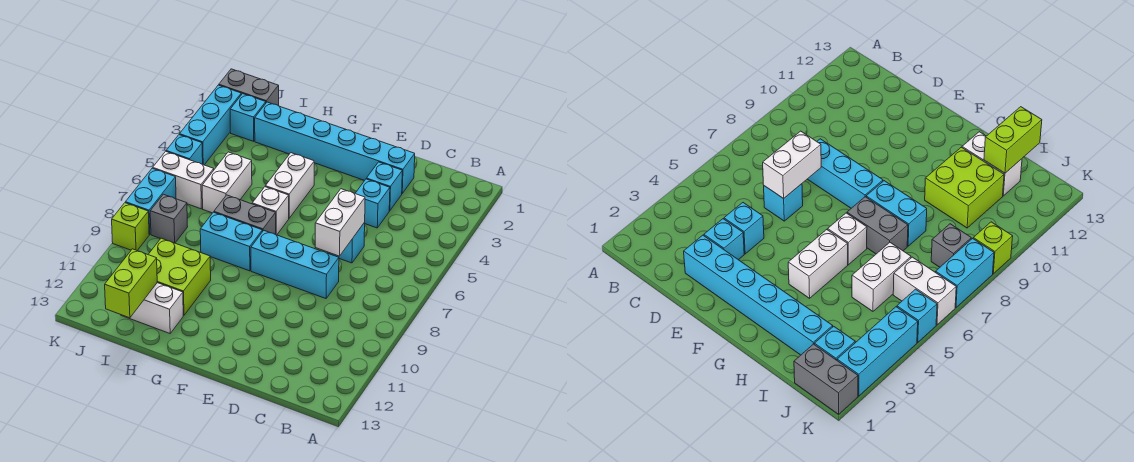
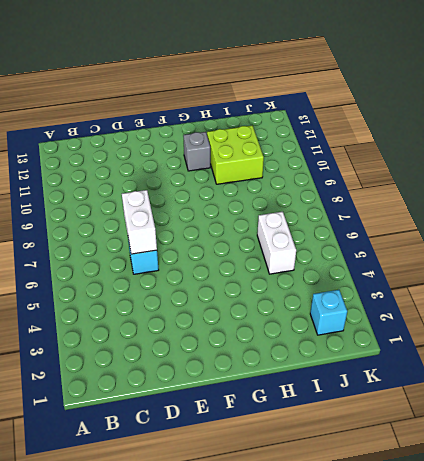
grey brick G11 level 1 -> grey brick J8 level 1
none -> cyan brick D2:I2 level 1
none -> cyan brick D3 level 1
none -> cyan brick D4 level 1

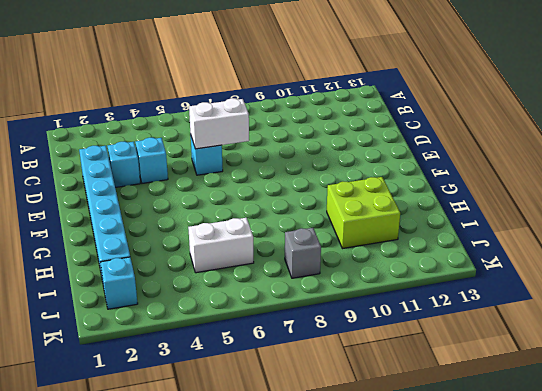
none -> cyan brick D8:F8 level 1
none -> white brick G4:G5 level 1
none -> white brick G6 level 1

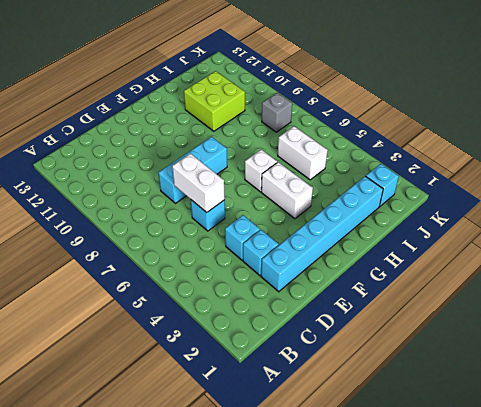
none -> grey brick G7:H7 level 1
none -> cyan brick G8:H8 level 1
none -> white brick H12:I12 level 1

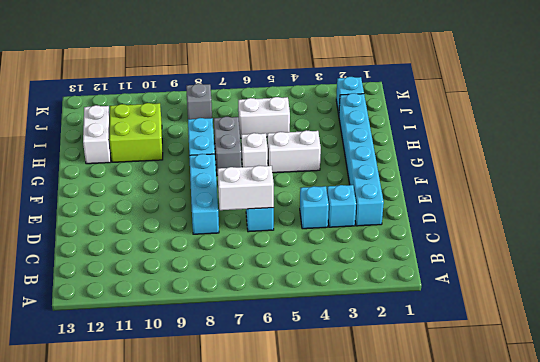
none -> grey brick J1:K1 level 1
none -> white brick J6:K6 level 1
none -> cyan brick K2:K4 level 1

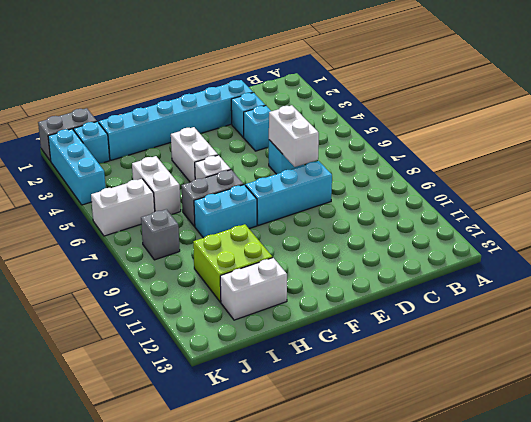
none -> cyan brick K5 level 1
none -> cyan brick K7:K8 level 1
none -> lime brick K9 level 1

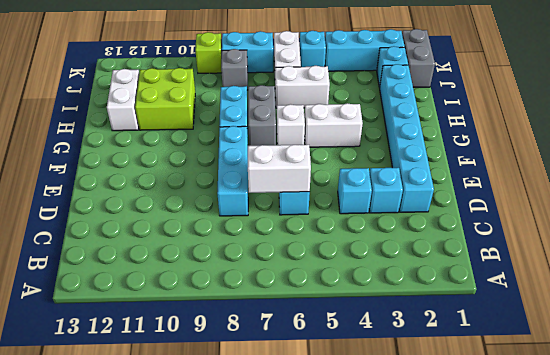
none -> lime brick I12:I13 level 2

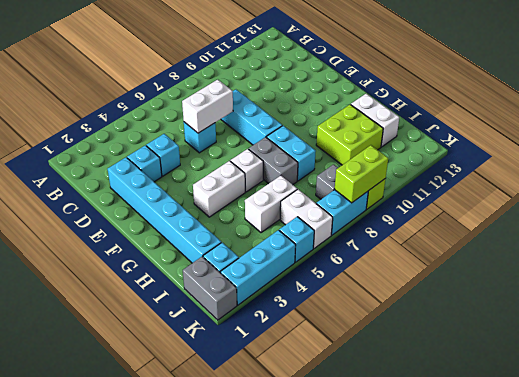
lime brick K8:K9 level 2 -> lime brick I12:I13 level 2

